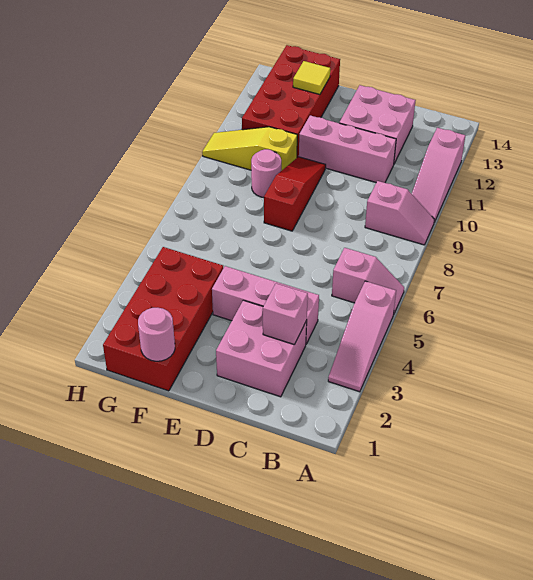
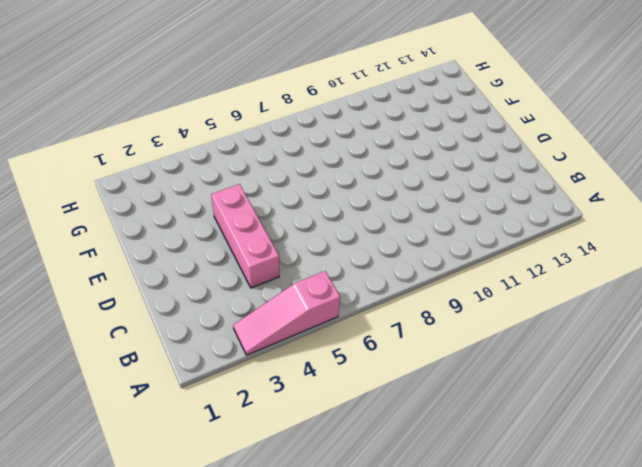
none -> pink slope A6:B6 level 1 top B
none -> pink slope A9:B9 level 1 top B
none -> pink slope A10:A12 level 1 top 12

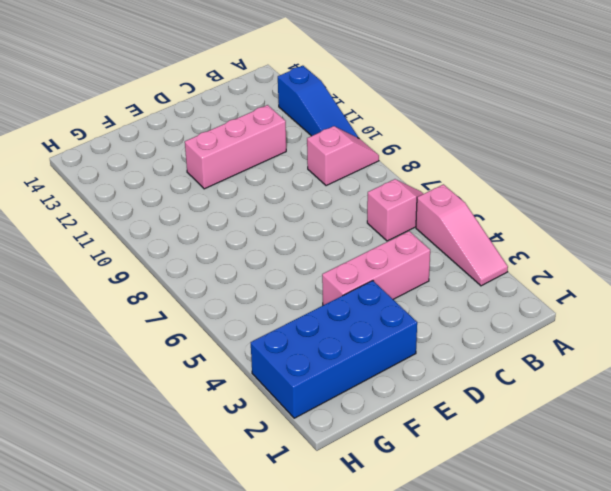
blue slope A10:A12 level 1 top 12 -> pink slope A10:A12 level 1 top 12
blue brick E2:H3 level 1 -> red brick F1:G4 level 1
none -> pink brick C2:D3 level 1
none -> pink brick C12:D13 level 1
none -> red slope E8:E10 level 1 top 8

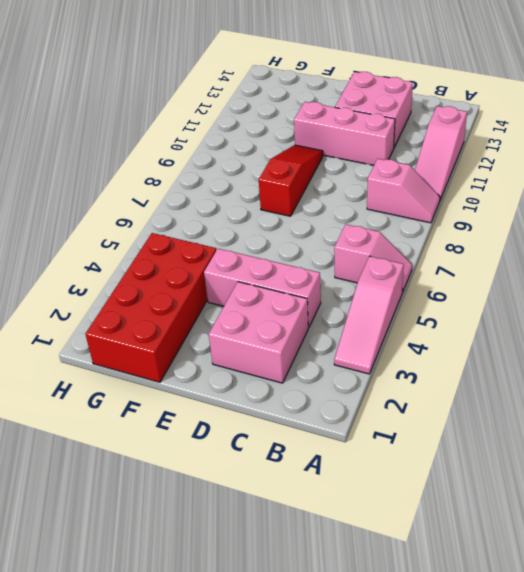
none -> pink round brick F9 level 1
none -> yellow slope F10:H10 level 1 top F
none -> red brick F11:G14 level 1

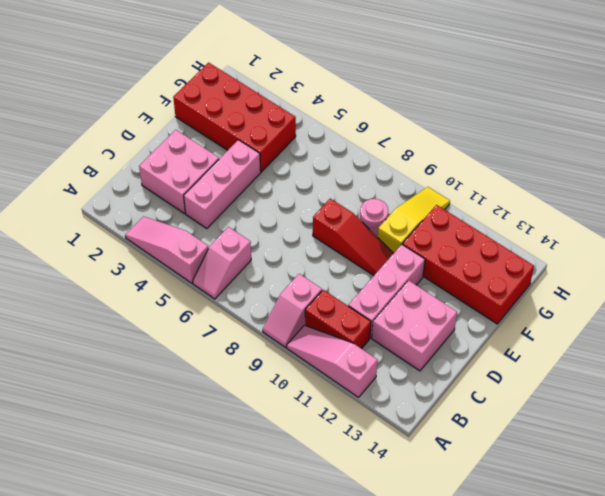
red brick B10:B11 level 1 -> none
none -> pink brick C3 level 2
none -> pink round brick F1 level 2
none -> yellow tile F13 level 2

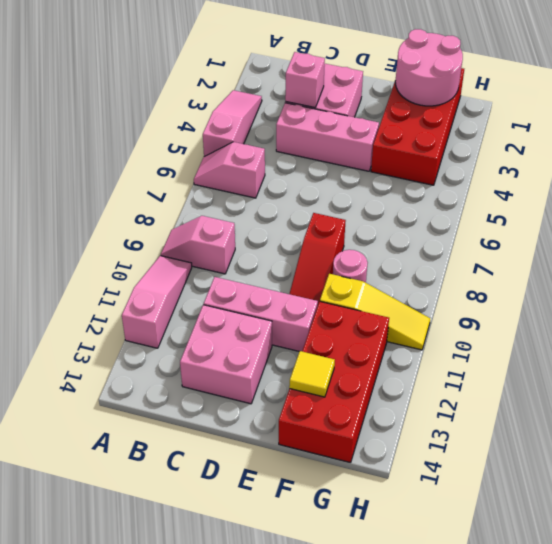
pink round brick F1:G2 level 2 -> pink round brick F1 level 2

